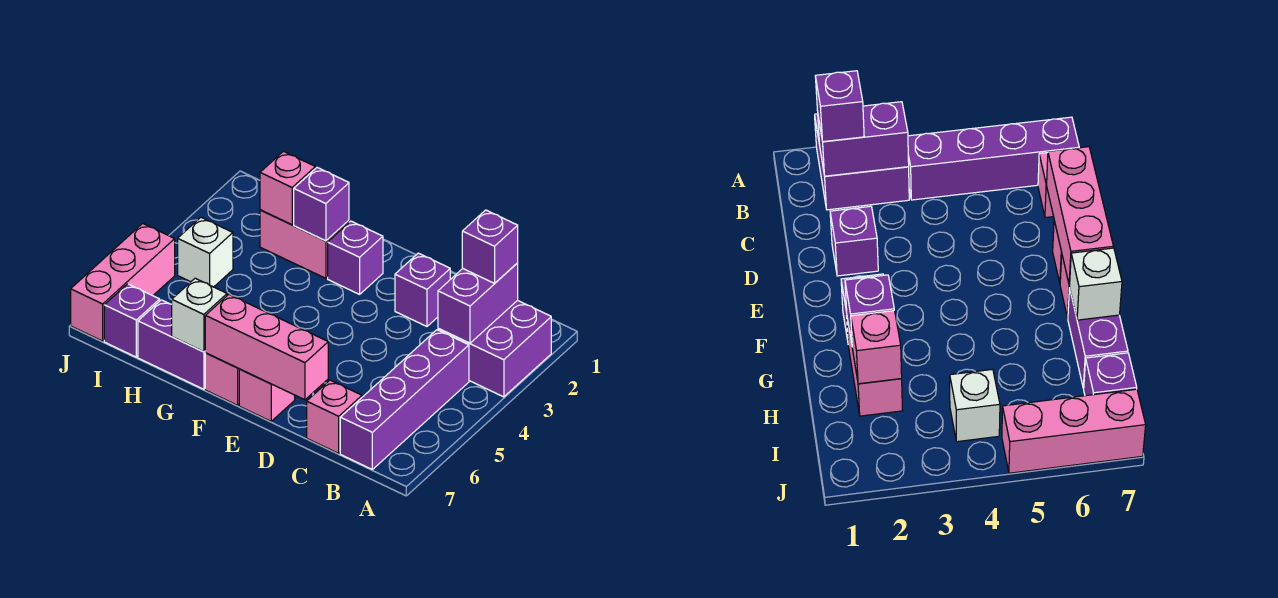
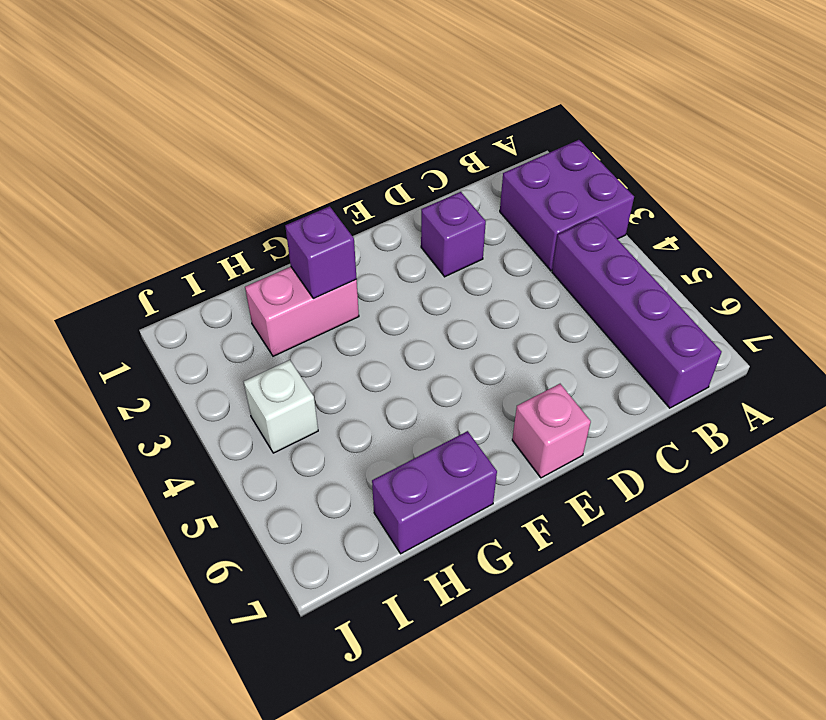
none -> pink brick C7 level 1
none -> purple brick F2 level 1
none -> pink brick F7 level 1

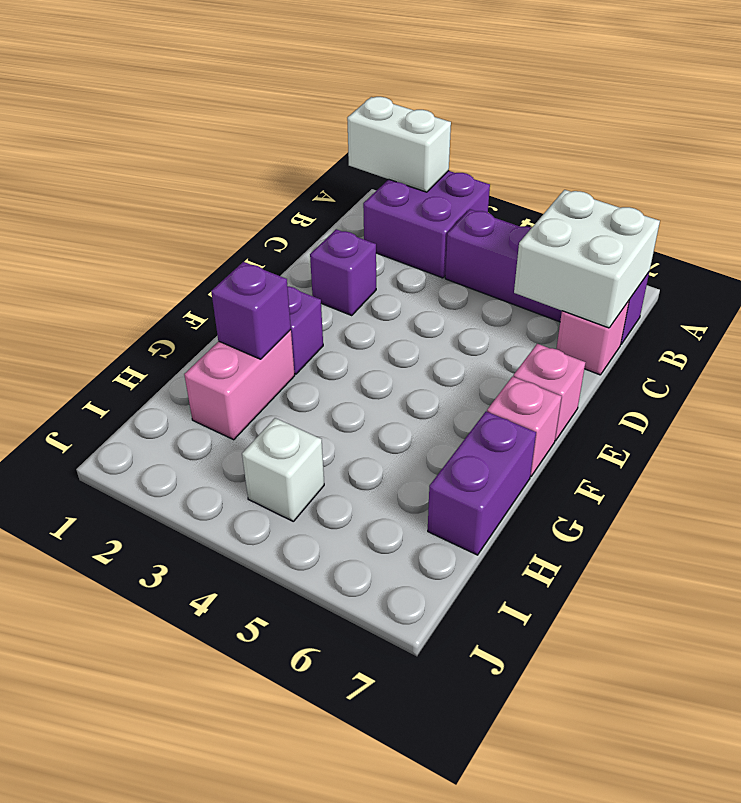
white brick A1:A2 level 2 -> none
white brick B6:C7 level 2 -> none
none -> purple brick I7 level 1
none -> pink brick J5:J7 level 1
none -> purple brick B2:B3 level 2

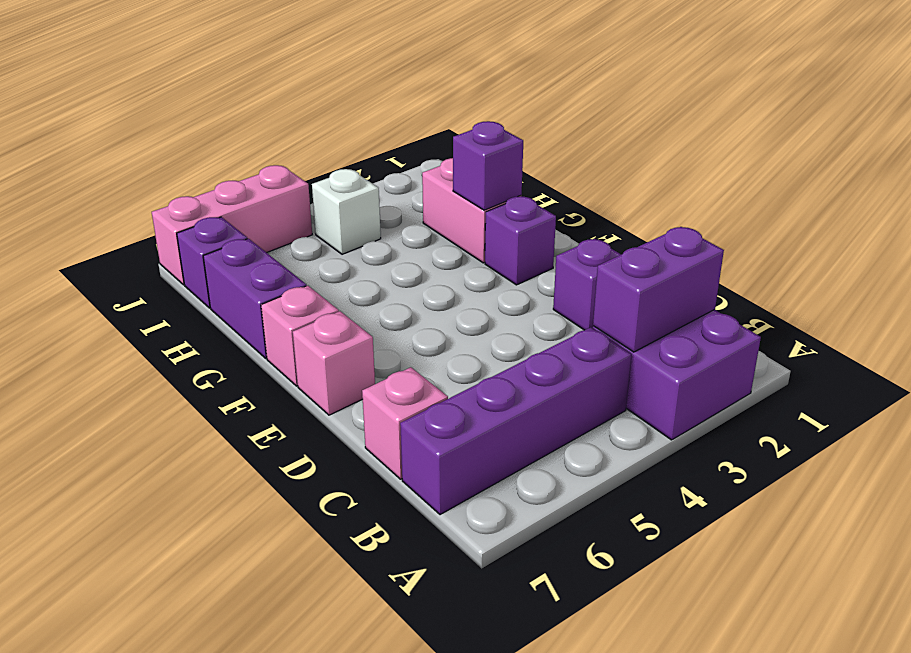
none -> pink brick D7:F7 level 2
none -> white brick G7 level 2
none -> pink brick H2 level 2

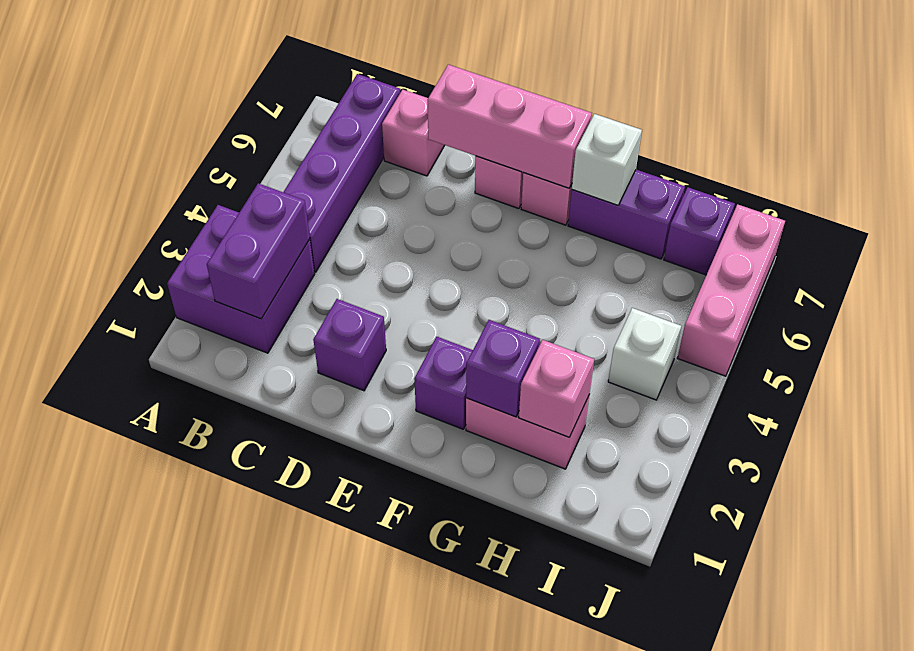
none -> purple brick B2 level 3

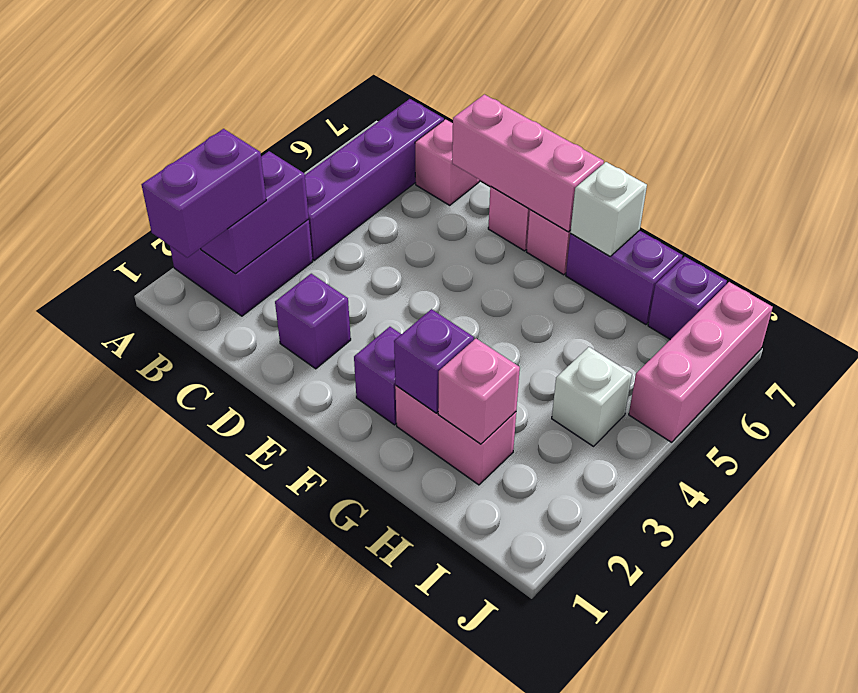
purple brick B1:B2 level 3 -> purple brick B2 level 3

